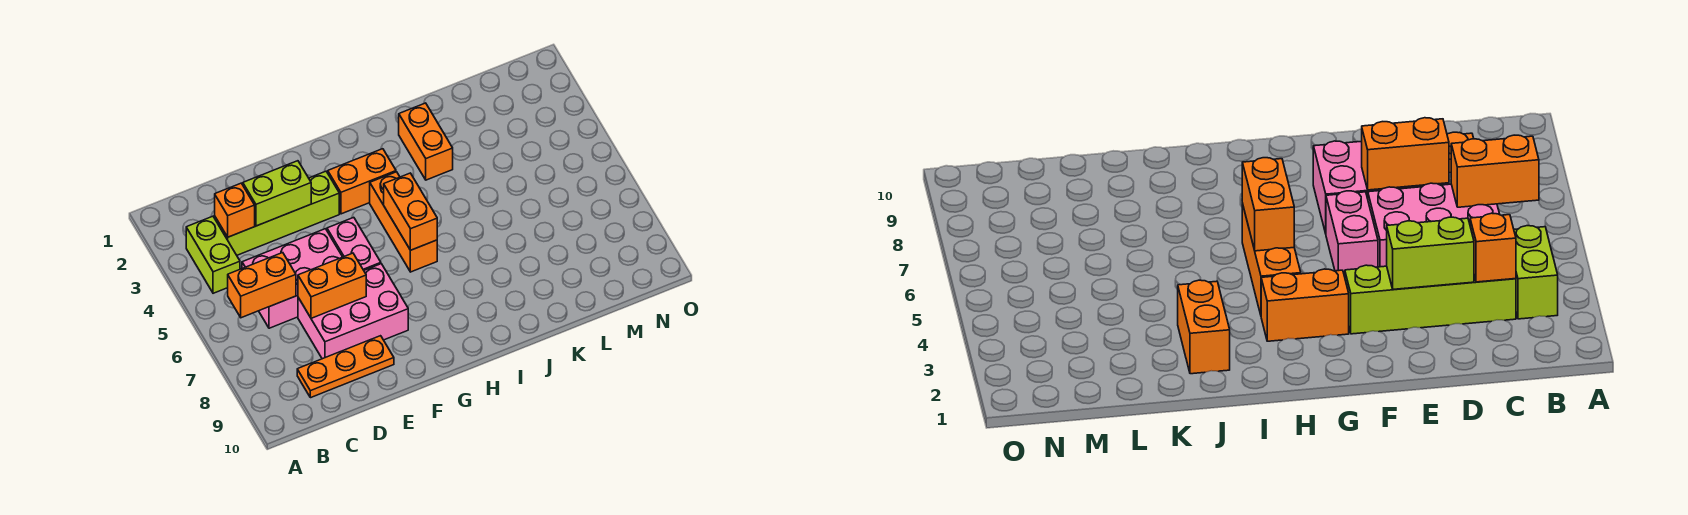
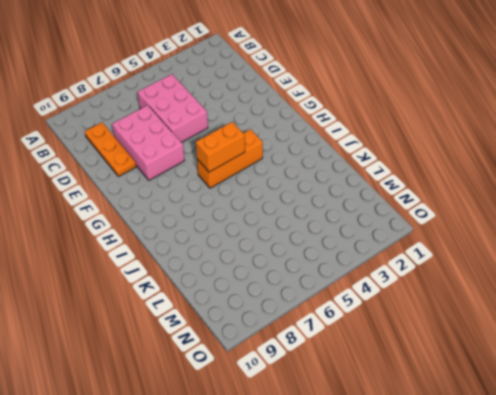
none -> lime brick B3:B4 level 1
none -> lime brick C3:F3 level 1
none -> pink brick F5:F6 level 1

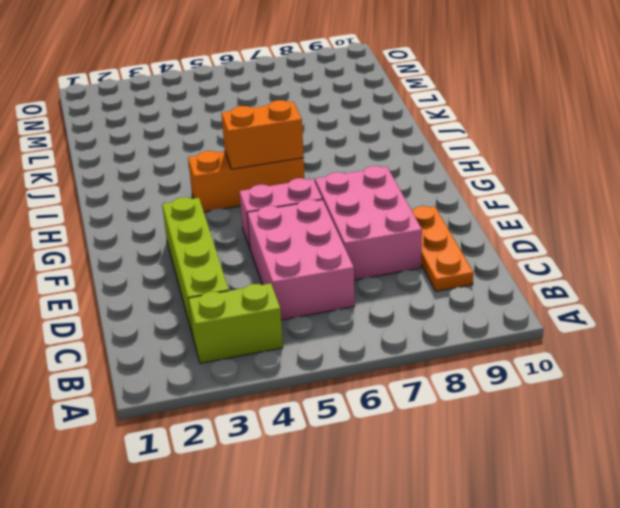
none -> orange brick G3:H3 level 1
none -> orange brick J2:J3 level 1
none -> orange brick B6:C6 level 2

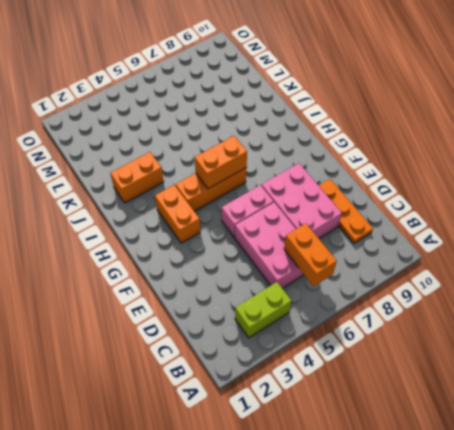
none -> lime brick C3:F3 level 1
none -> orange brick C3 level 2
none -> lime brick D3:E3 level 2

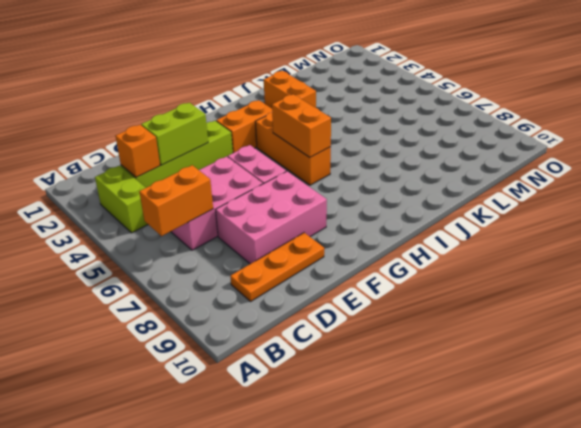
none -> orange brick D7:E7 level 2

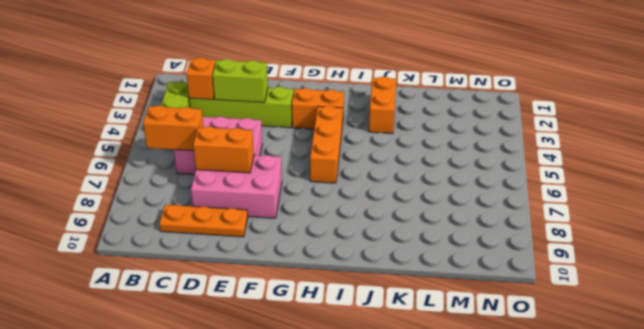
none -> pink brick F5:F6 level 1
none -> orange brick H5:H6 level 2

